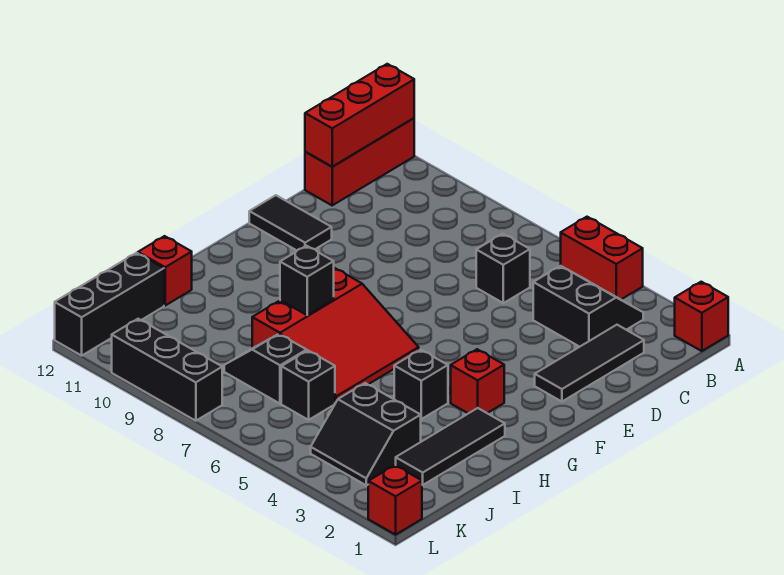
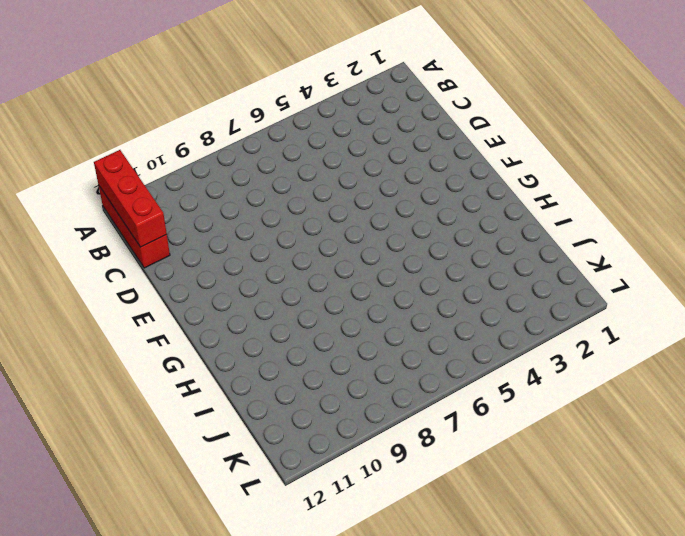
none -> red brick A1 level 1
none -> red brick A4:A5 level 1
none -> black slope B3:C4 level 1 top C

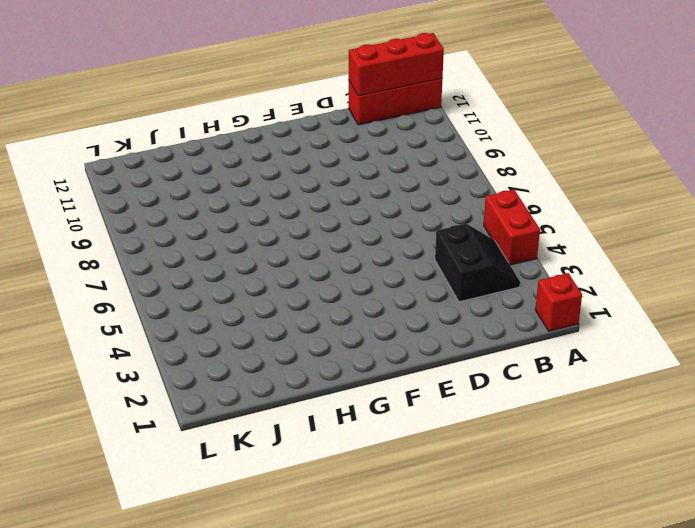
none -> black tile C2:E2 level 1
none -> black brick C6 level 1
none -> black tile E11:E12 level 1

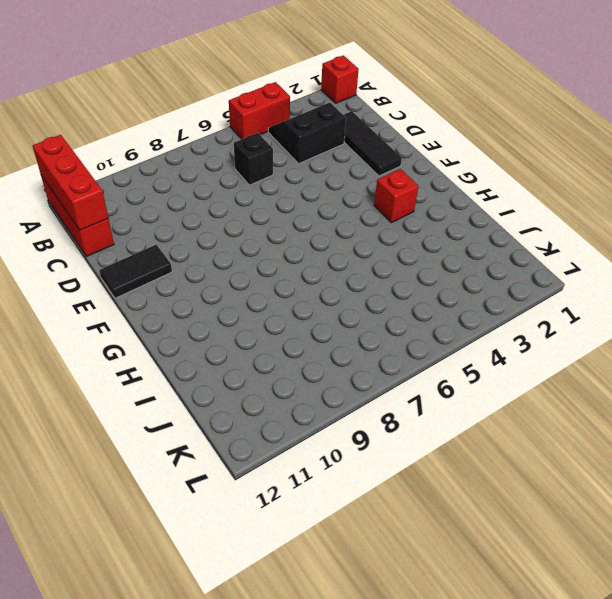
none -> red slope G6:I8 level 1 top 8
none -> black tile H2:J2 level 1
none -> black brick H4 level 1

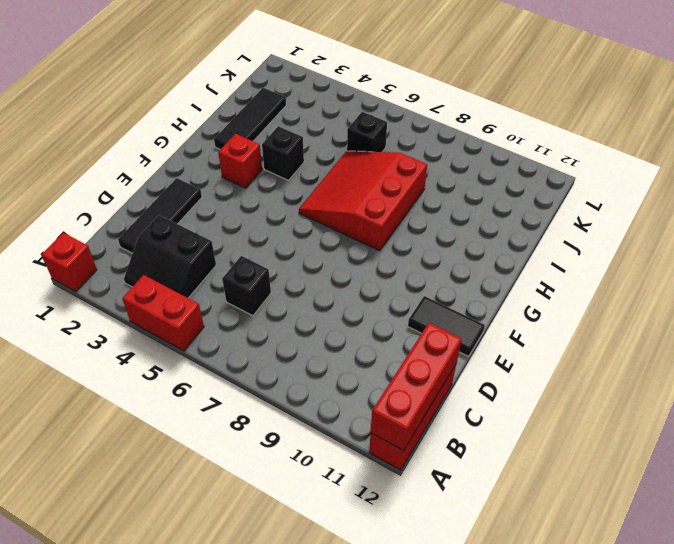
none -> red brick I12 level 1
none -> black slope J3:K4 level 1 top J
none -> black slope J7:J8 level 1 top 7

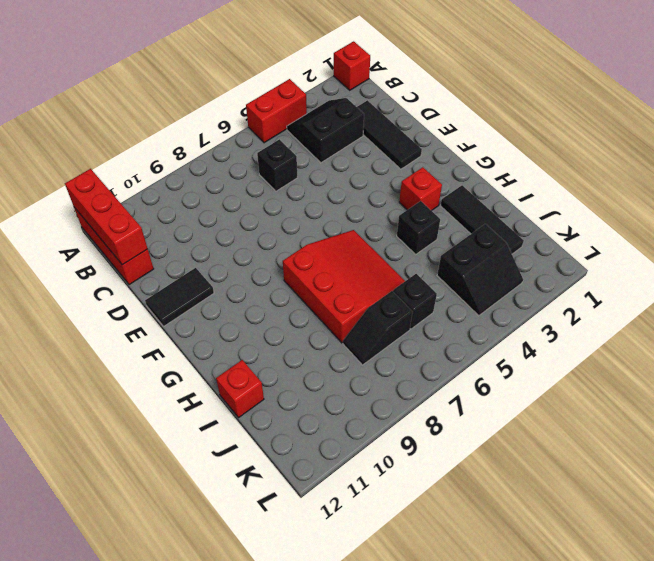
none -> black brick J12:L12 level 1
none -> red brick L1 level 1
none -> black brick L8:L10 level 1

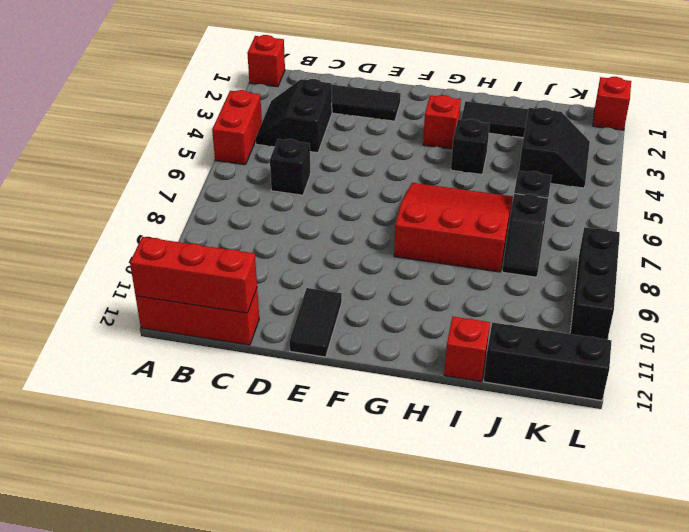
none -> black brick H8 level 2

